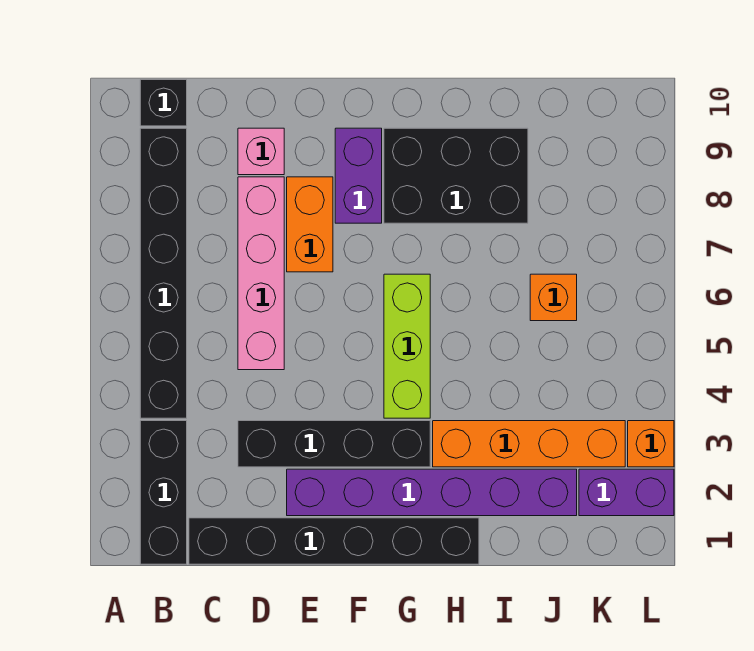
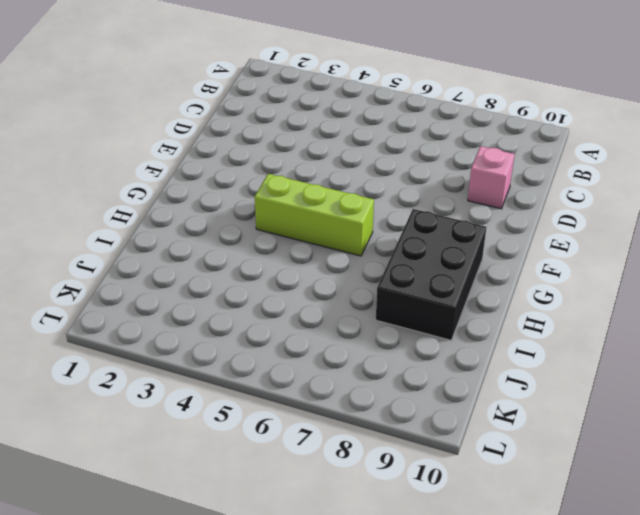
none -> black brick B1:B3 level 1
none -> black brick B4:B9 level 1
none -> black brick B10 level 1

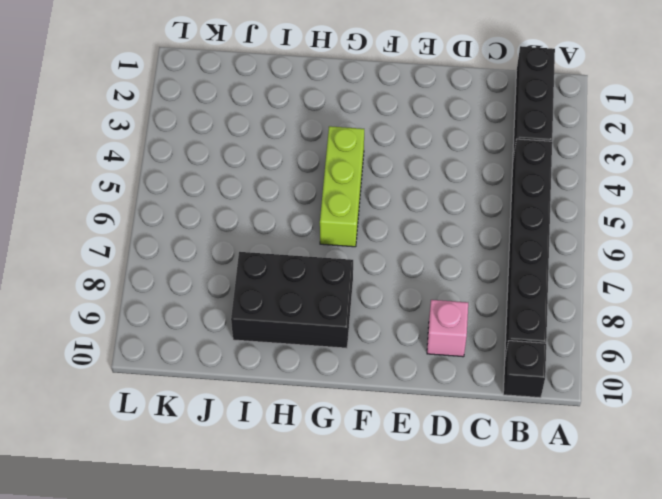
none -> black brick C1:H1 level 1
none -> black brick D3:G3 level 1
none -> pink brick D5:D8 level 1

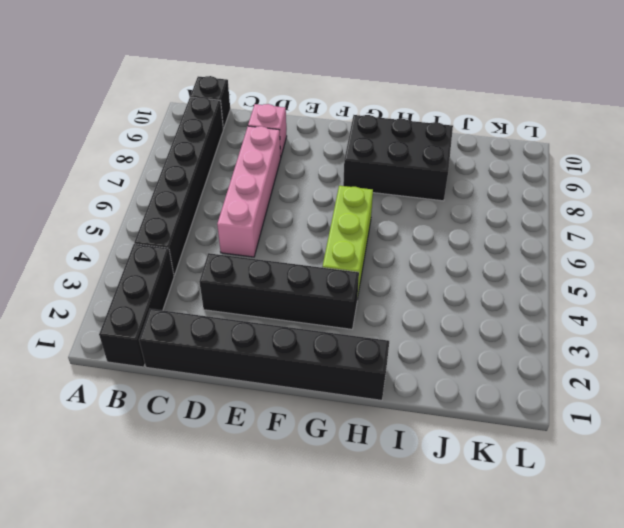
none -> purple brick E2:J2 level 1
none -> orange brick E7:E8 level 1
none -> purple brick F8:F9 level 1

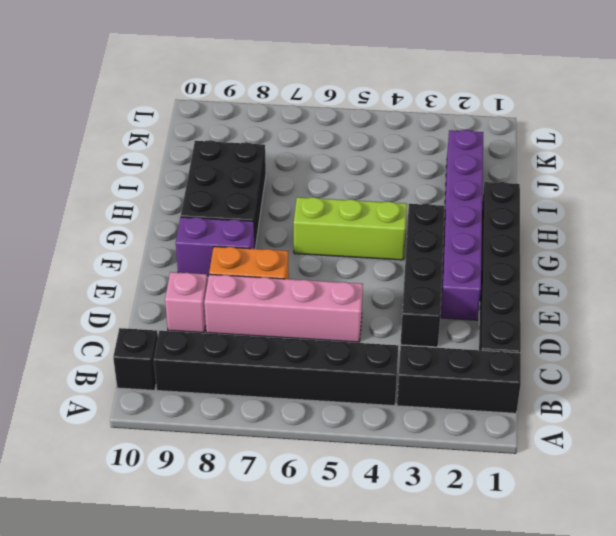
none -> orange brick H3:K3 level 1
none -> orange brick J6 level 1
none -> purple brick K2:L2 level 1

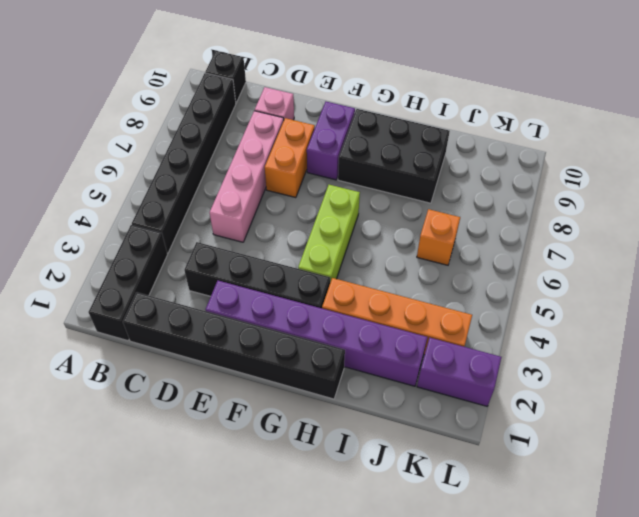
none -> orange brick L3 level 1

